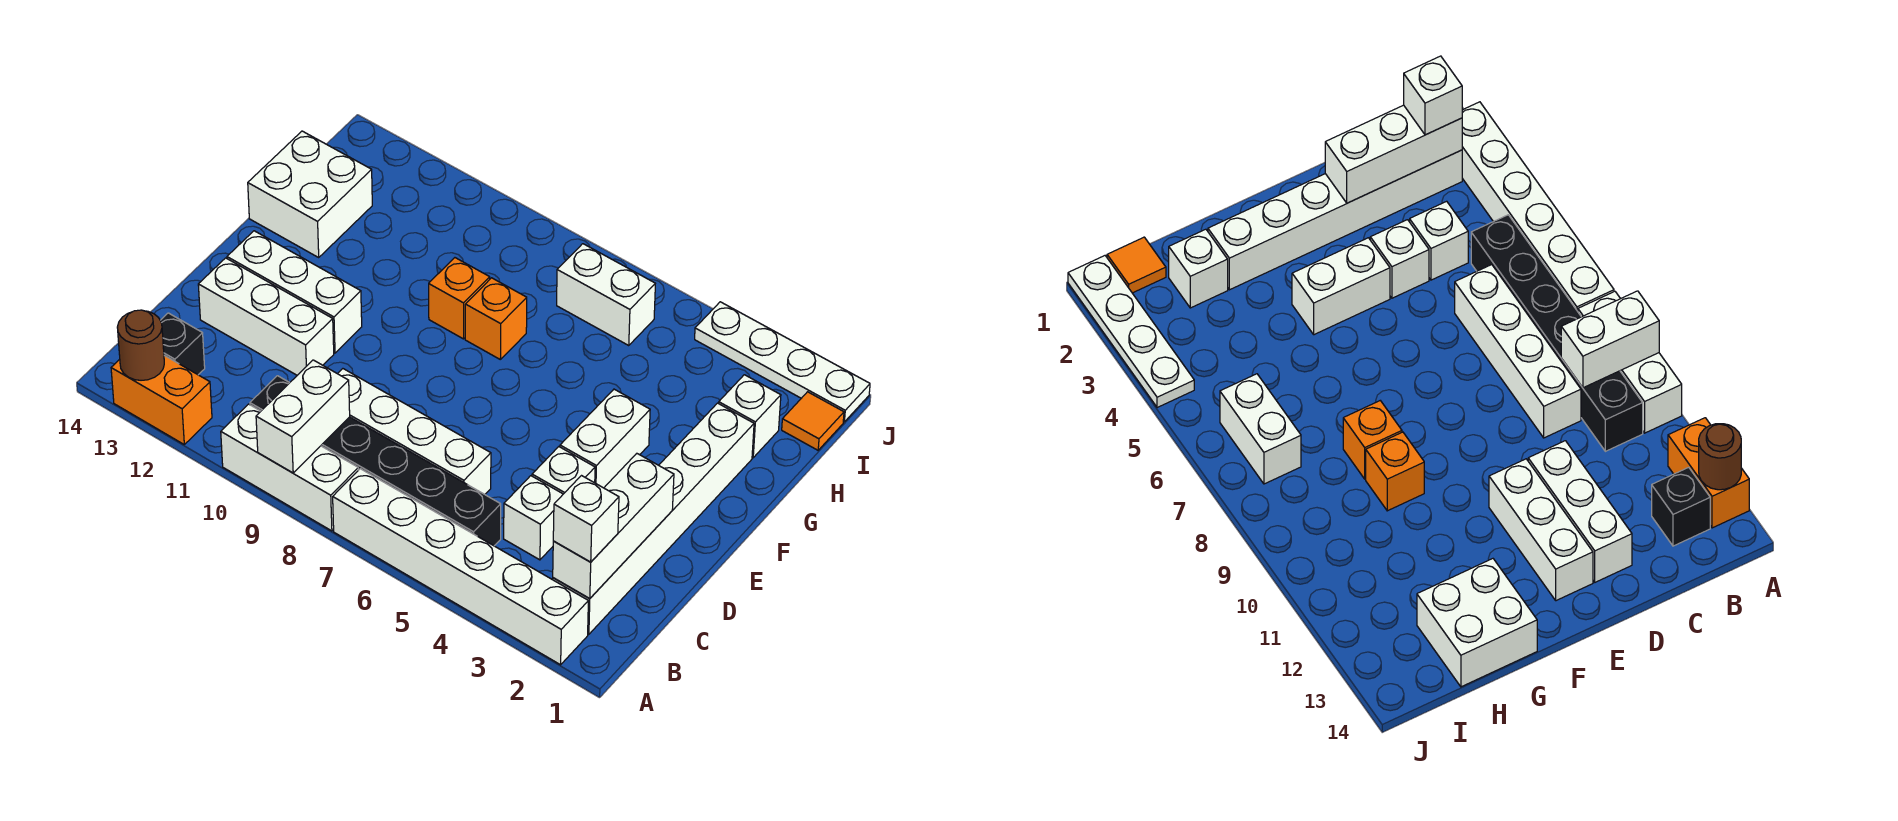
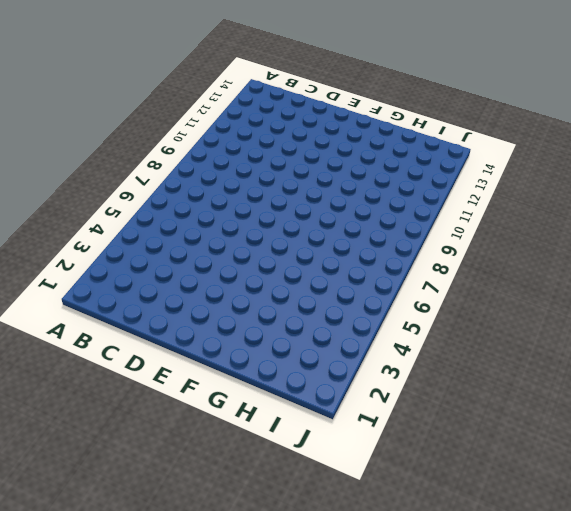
none -> white brick A2:A7 level 1
none -> white brick A8:A10 level 1
none -> orange brick A12:A13 level 1

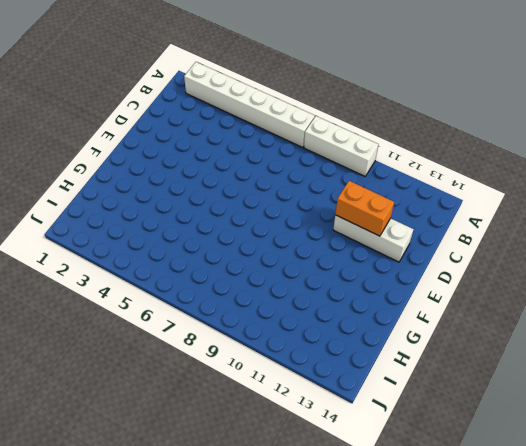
orange brick D11:D12 level 2 -> orange brick A12:A13 level 1
none -> white brick B2:G2 level 1
none -> black brick B5:B10 level 1
none -> black brick B13 level 1

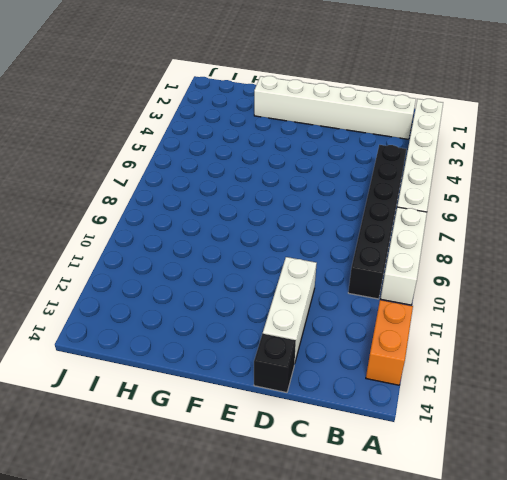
black brick D14 level 1 -> black brick B13 level 1
none -> white brick C4 level 1
none -> white brick C6:C9 level 1
none -> white brick D4 level 1

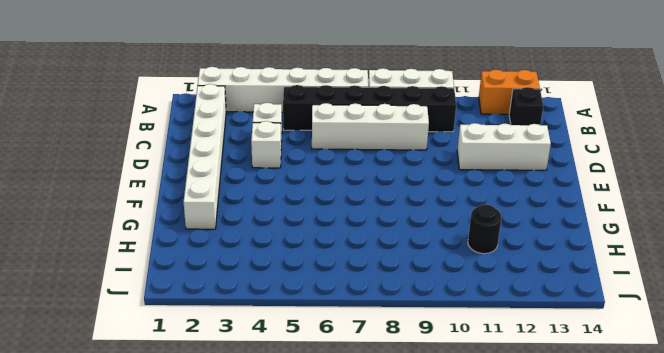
black round brick H11 level 1 -> none
none -> white brick E4:F4 level 1
none -> white brick E11:E13 level 1
none -> orange brick G8 level 1

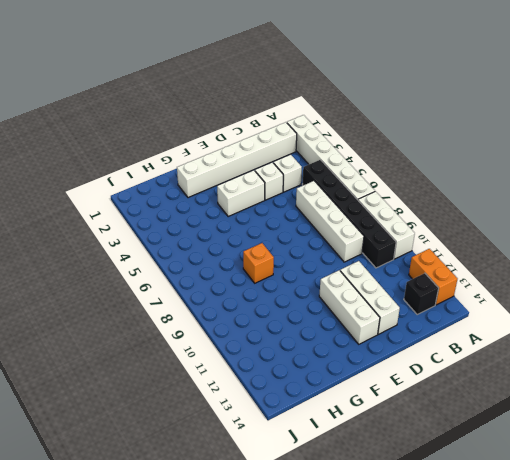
none -> orange brick G9 level 1
none -> white brick G13:H14 level 1
none -> white brick H2 level 1

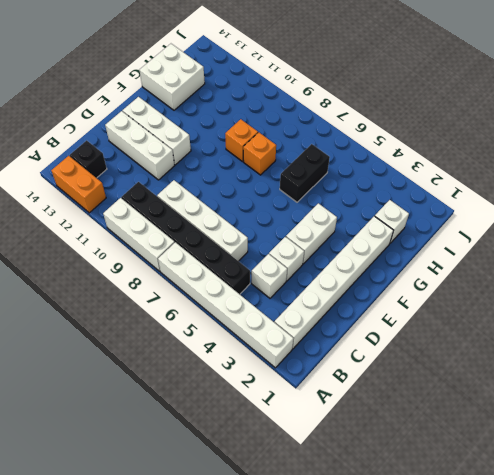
black brick G6:H6 level 1 -> none
none -> orange tile I1 level 1
none -> white brick I6:I7 level 1
none -> white plate J1:J4 level 1

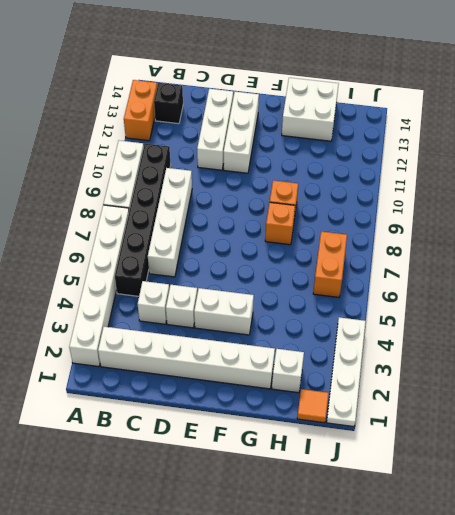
orange brick I6:I7 level 1 -> white brick I6:I7 level 1
none -> white brick A9:B9 level 2
none -> brown round brick A13 level 2
none -> white brick B2:D2 level 2

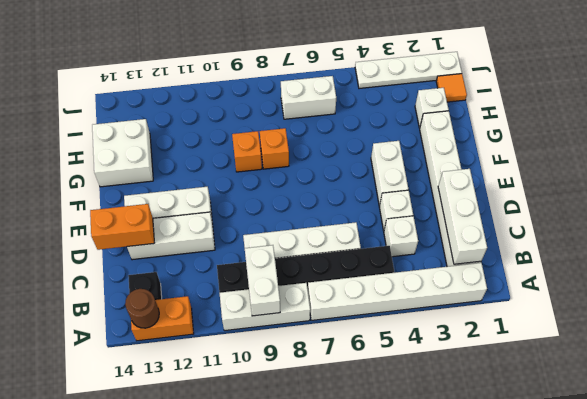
orange brick D13:D14 level 2 -> none
none -> white brick B2 level 3

